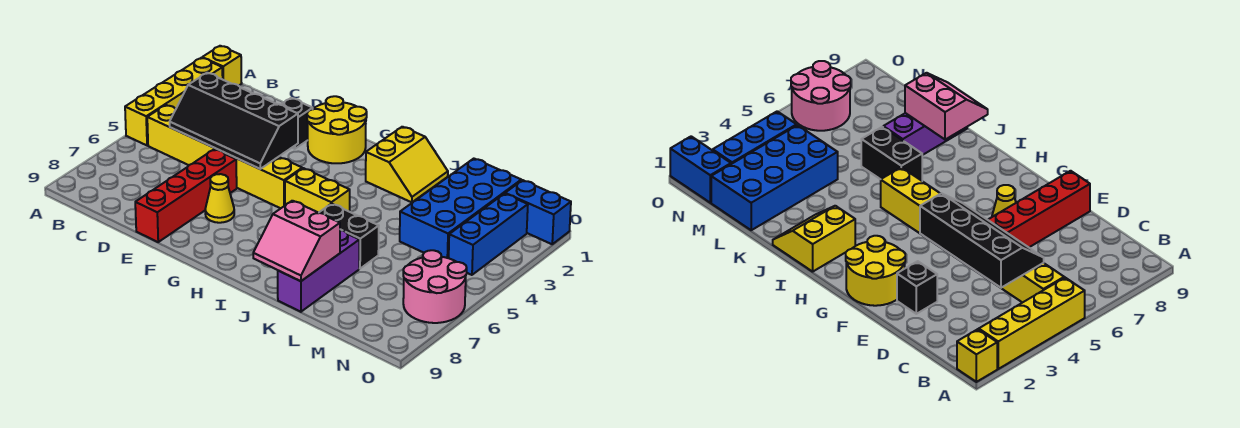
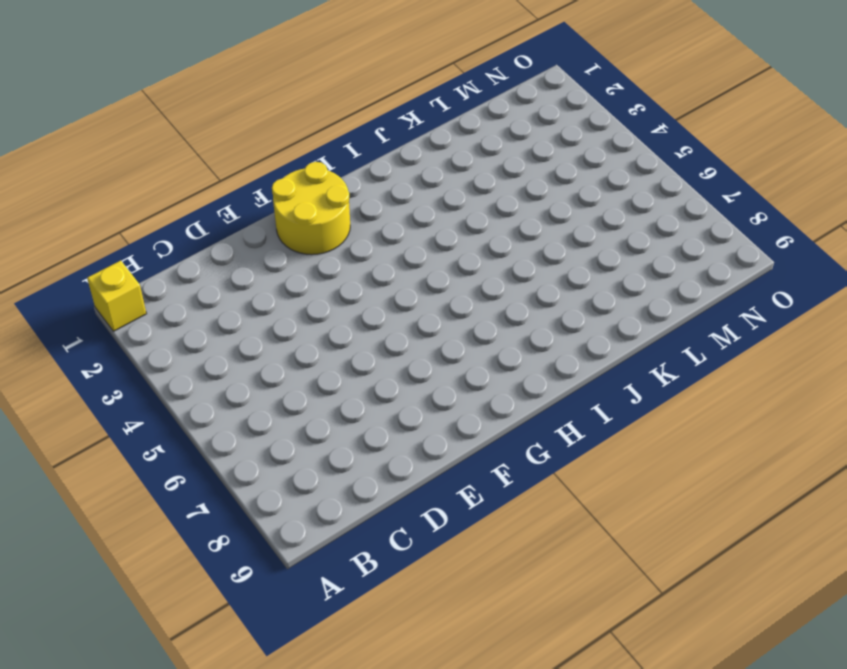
none -> yellow brick A2:A5 level 1
none -> yellow brick B5:G5 level 1
none -> black brick E2 level 1

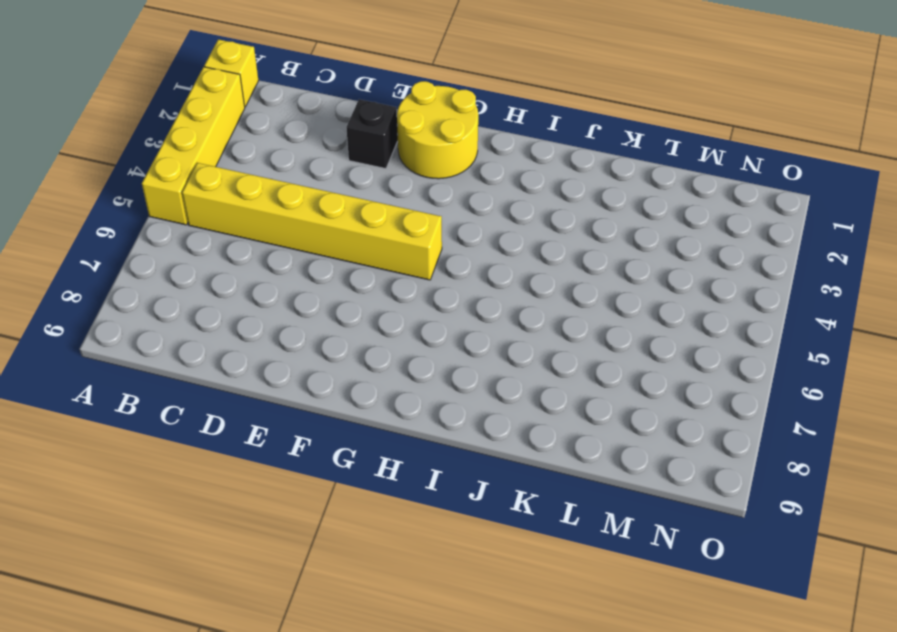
none -> red brick E6:E9 level 1
none -> yellow cone F7 level 1
none -> yellow brick H5:I5 level 1

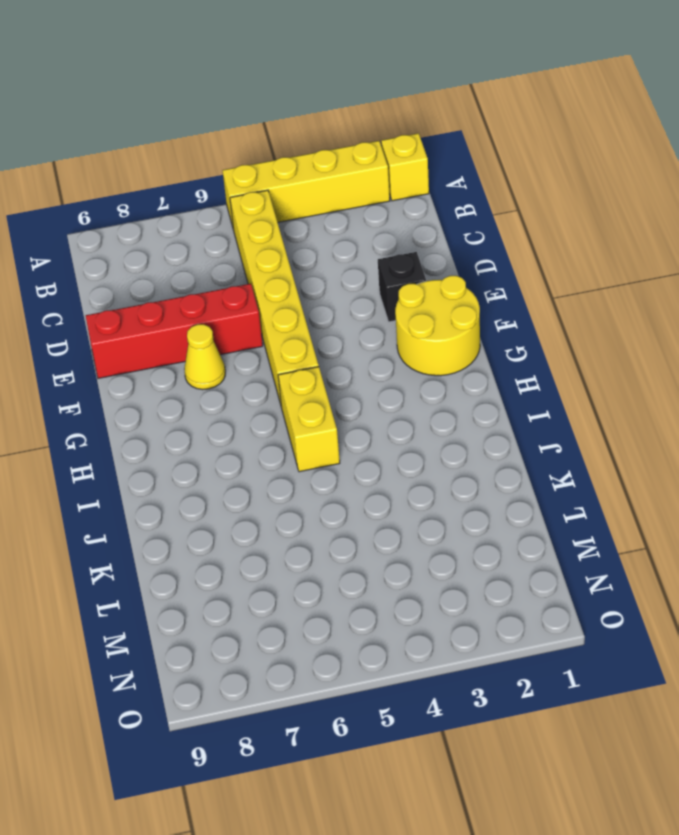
none -> yellow slope I1:J2 level 1 top I
none -> black brick J6:K6 level 1
none -> purple brick K7:K9 level 1

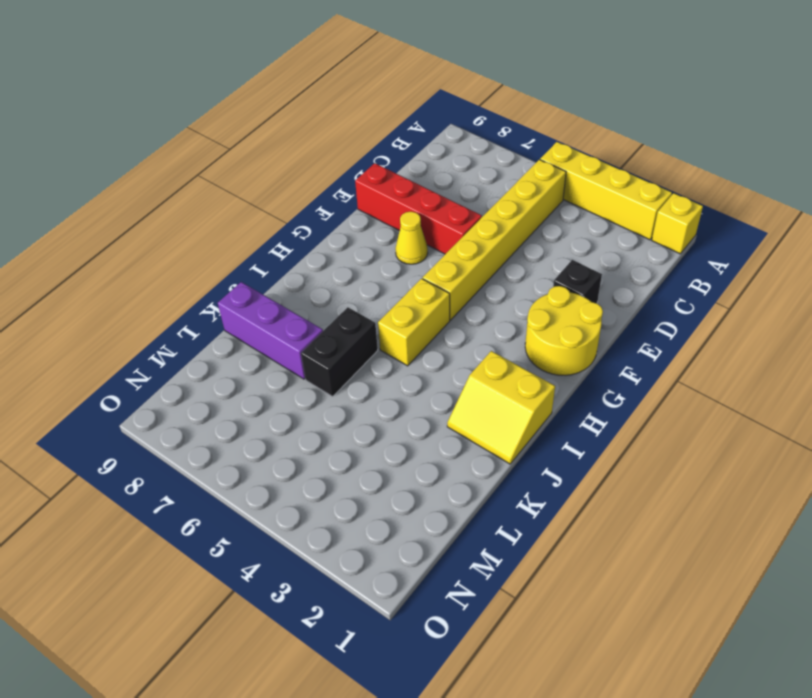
none -> blue brick L1:M4 level 1
none -> blue brick N1:O1 level 1
none -> blue brick N2:N4 level 1

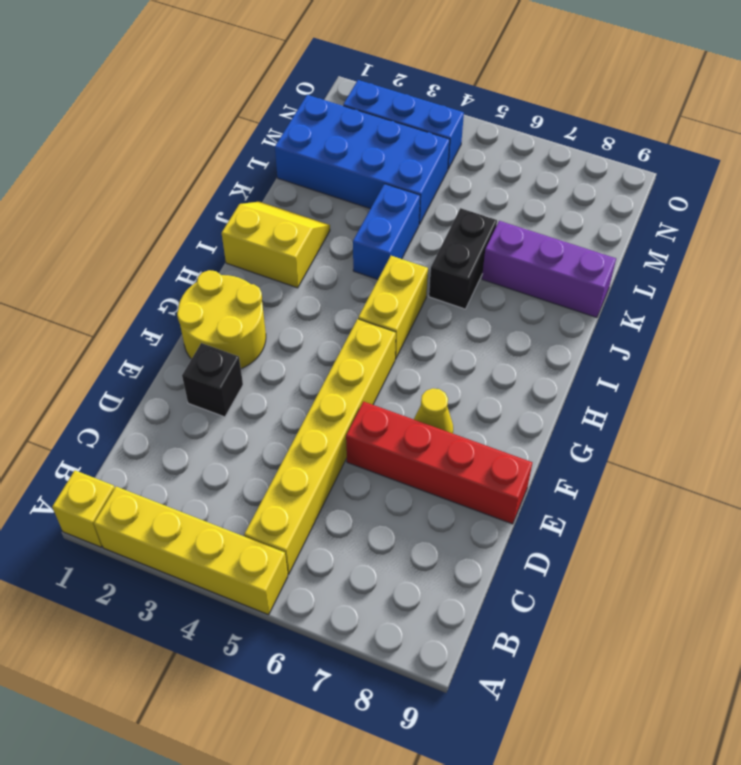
blue brick J4:K4 level 1 -> blue brick N1:O1 level 1
none -> pink round brick N6:O7 level 1
none -> black slope C4:F5 level 2 top 4
none -> pink slope J8:K9 level 2 top 8

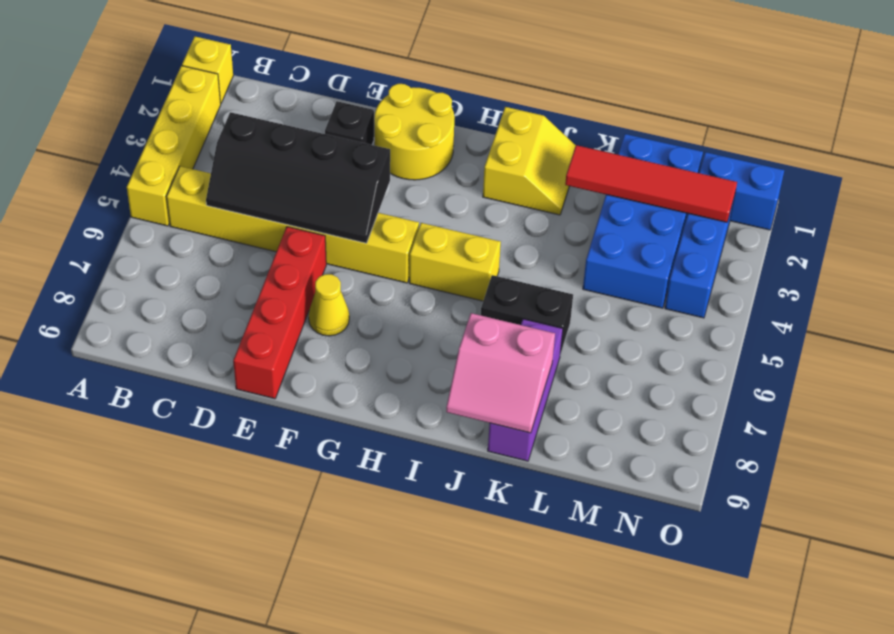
red tile K2:N2 level 2 -> none
none -> pink round brick N6:O7 level 1

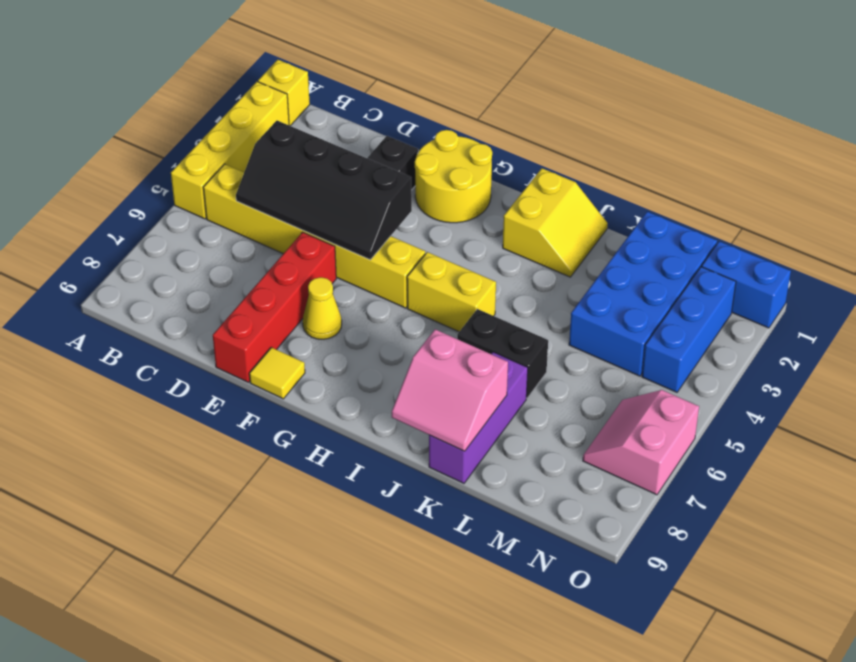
yellow tile F9 level 1 -> none
pink slope N6:O7 level 1 top O -> pink round brick N6:O7 level 1

